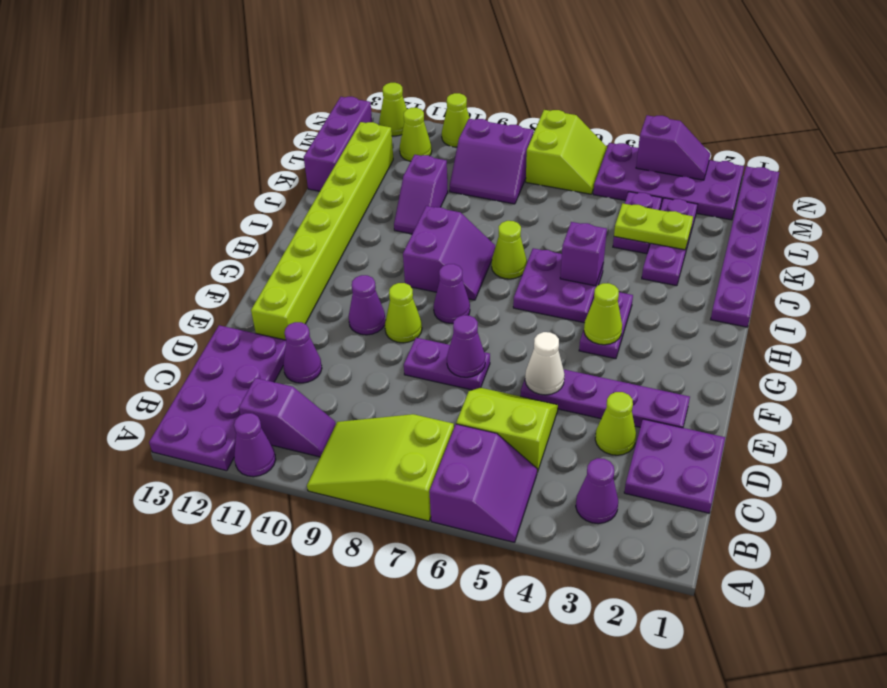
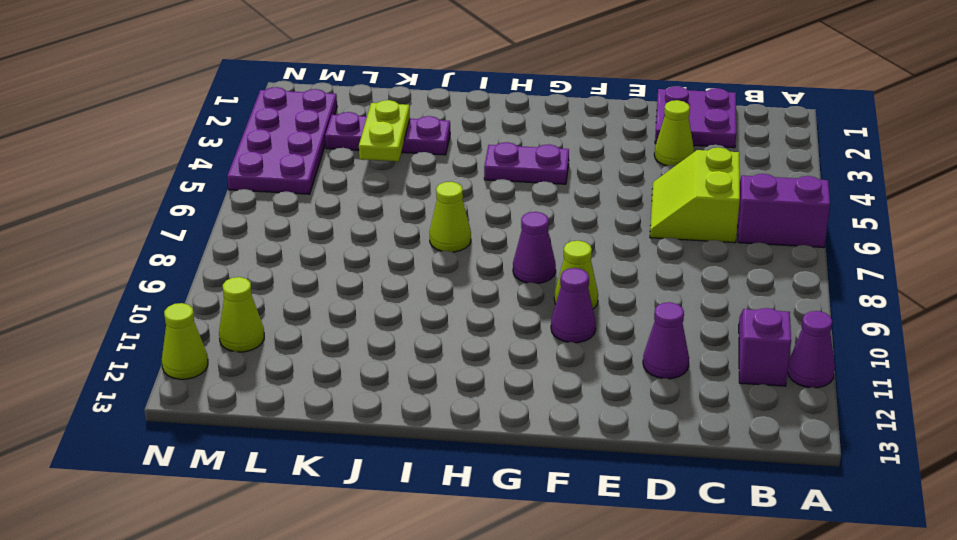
none -> lime slope A7:B9 level 1 top 7
none -> purple plate A12:D13 level 1
none -> purple cone B3 level 1
none -> purple plate E2:E5 level 1

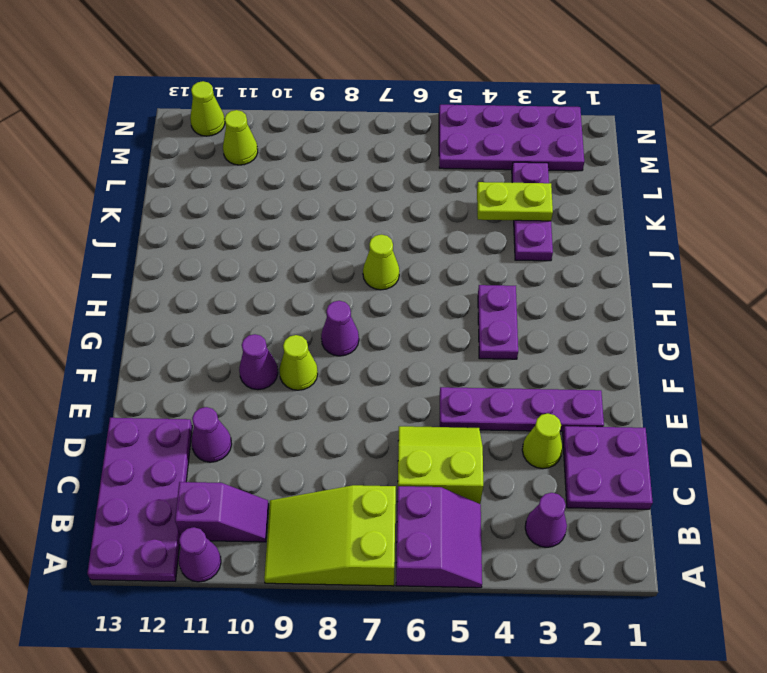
none -> purple plate E7:E8 level 1
none -> lime brick E12:L12 level 1
none -> purple plate H5:I6 level 1
none -> purple slope H8:I9 level 1 top 9

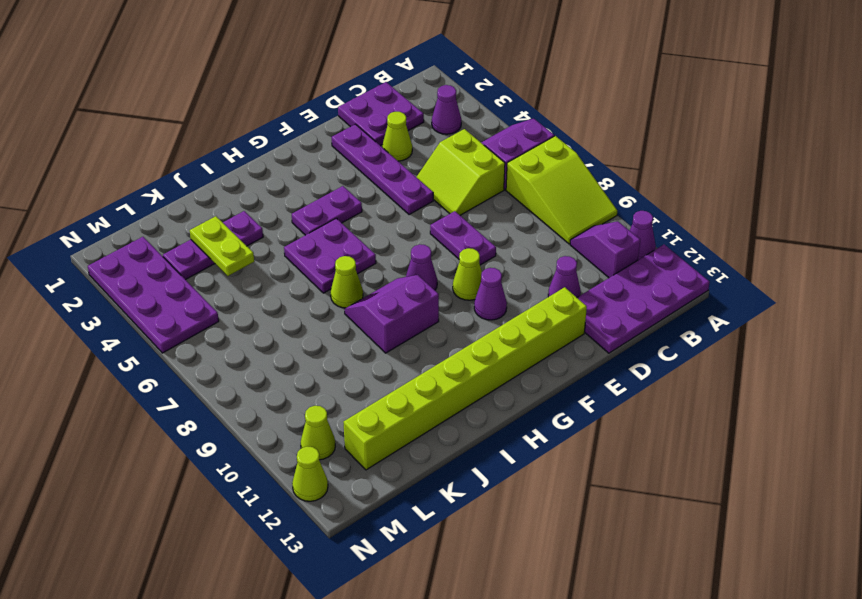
none -> purple plate I1:N1 level 1
none -> purple slope J10:K10 level 1 top K
none -> purple plate K4:L4 level 1
none -> purple brick K13:M13 level 1

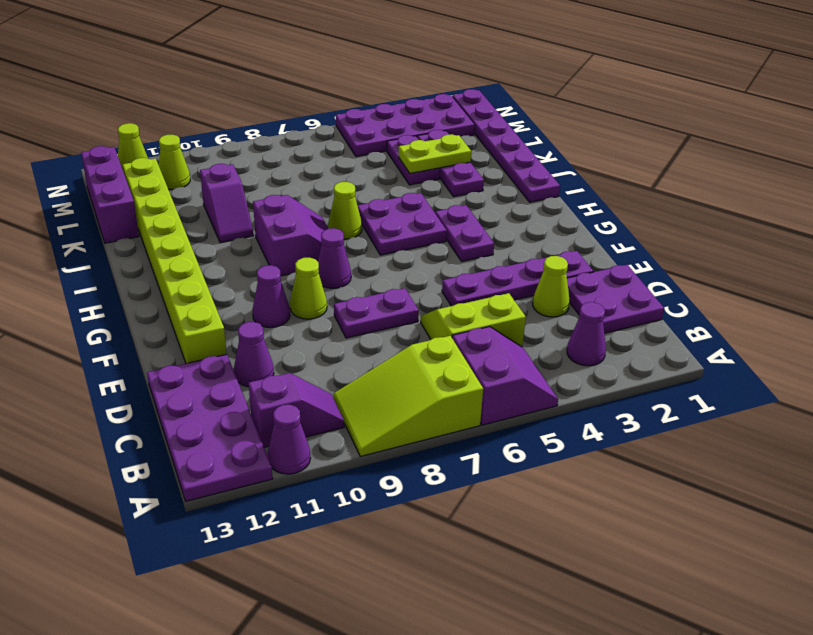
none -> purple slope L8:M9 level 1 top M
none -> lime slope M6:N7 level 1 top 7
none -> lime cone N10 level 1
none -> white cone E5 level 2

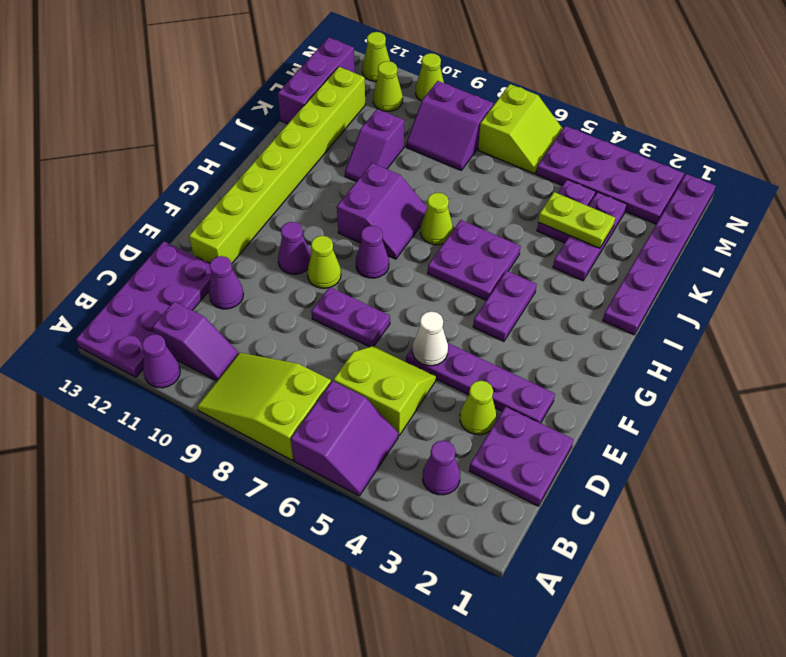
none -> purple cone E7 level 2
none -> lime cone G4 level 2
none -> purple brick I5 level 2
none -> purple slope N3:N4 level 2 top 4

